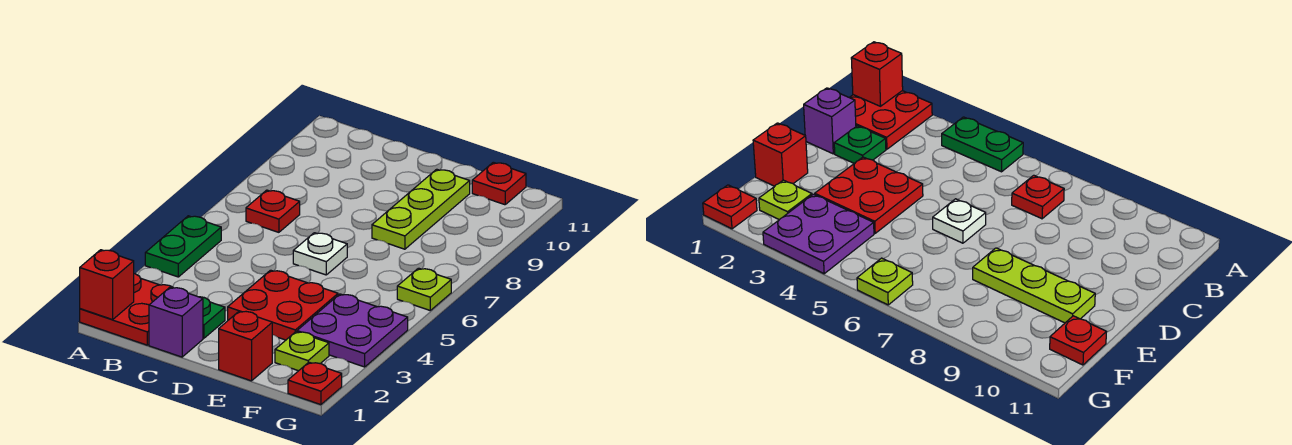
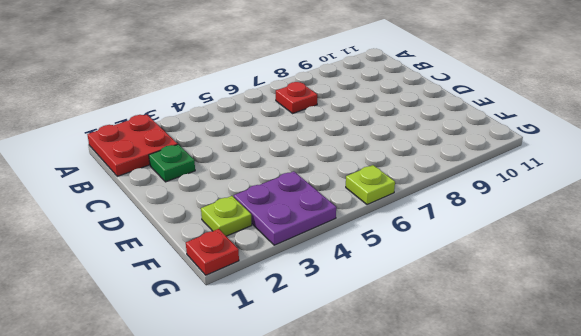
none -> green plate A4:A5 level 1
none -> purple brick C1 level 1
none -> red plate D3:E4 level 1

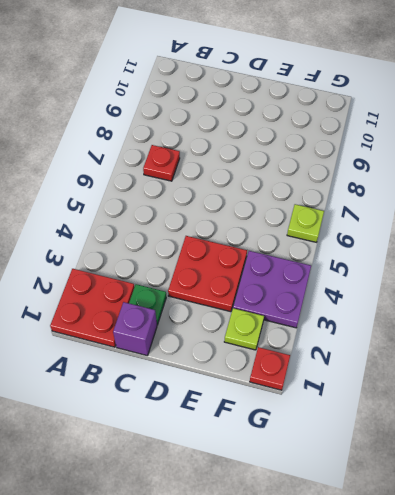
none -> green plate A4:A5 level 1
none -> white plate D6 level 1
none -> red brick E1 level 1

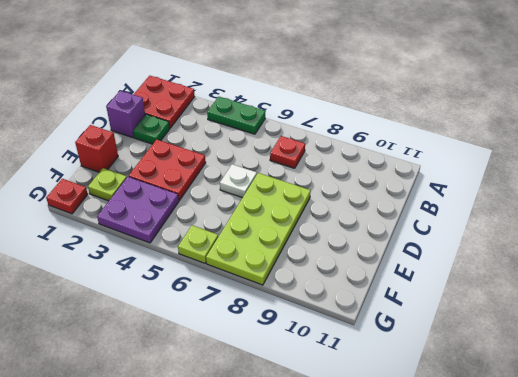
lime plate D7:G8 level 1 -> lime plate E8:E10 level 1
none -> red plate F11 level 1
none -> red brick A1 level 2

